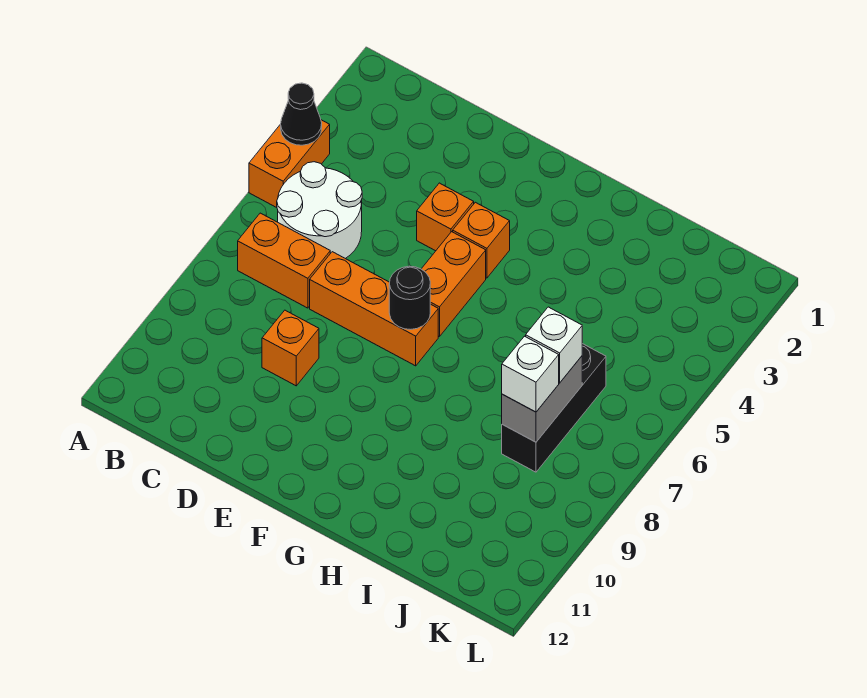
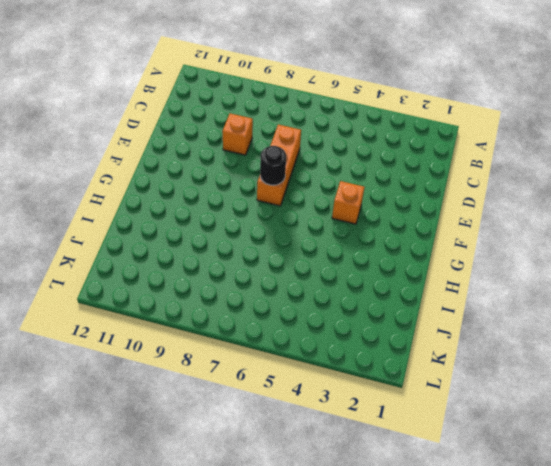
none -> orange brick A4:A5 level 1
none -> white round brick B5:C6 level 1
none -> orange brick B7:C7 level 1

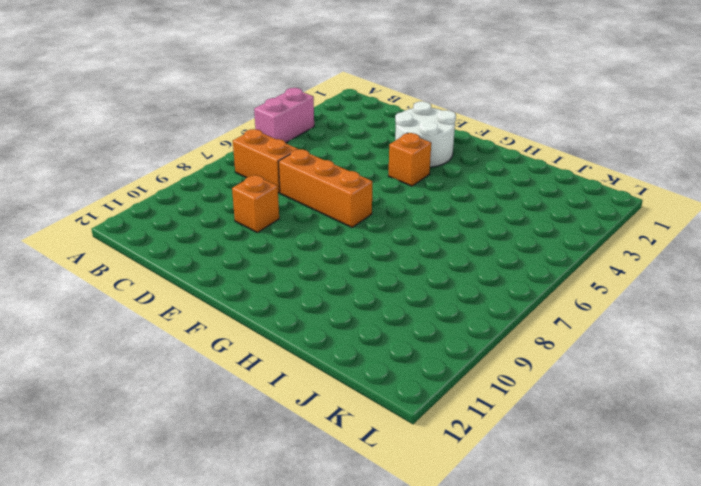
pink brick A4:A5 level 1 -> orange brick A4:A5 level 1
white round brick E2:F3 level 1 -> white round brick B5:C6 level 1
none -> orange brick E4 level 1
none -> orange brick F5:F6 level 1
none -> black brick J6:J8 level 1

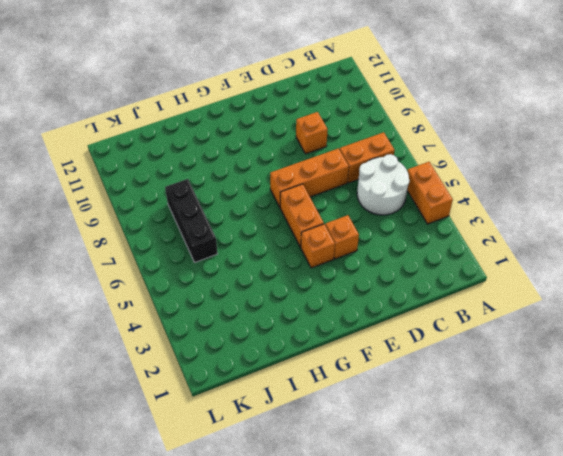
none -> black cone A4 level 2
none -> black round brick F7 level 2
none -> grey brick J7:J8 level 2

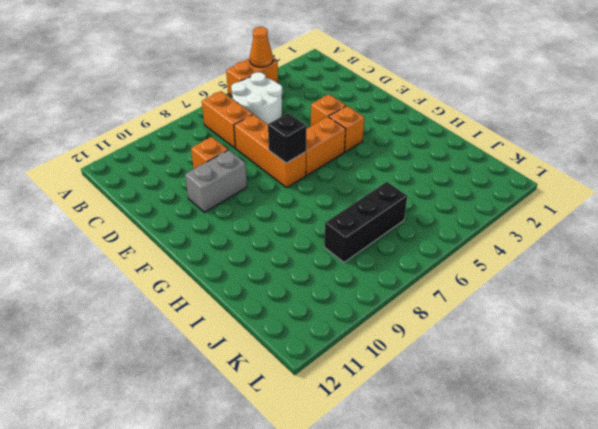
orange cone A4 level 2 -> black cone A4 level 2
grey brick E9:E10 level 1 -> grey brick J7:J8 level 2
black brick F7 level 2 -> black round brick F7 level 2
none -> white brick J7 level 3
none -> white brick J8 level 3

